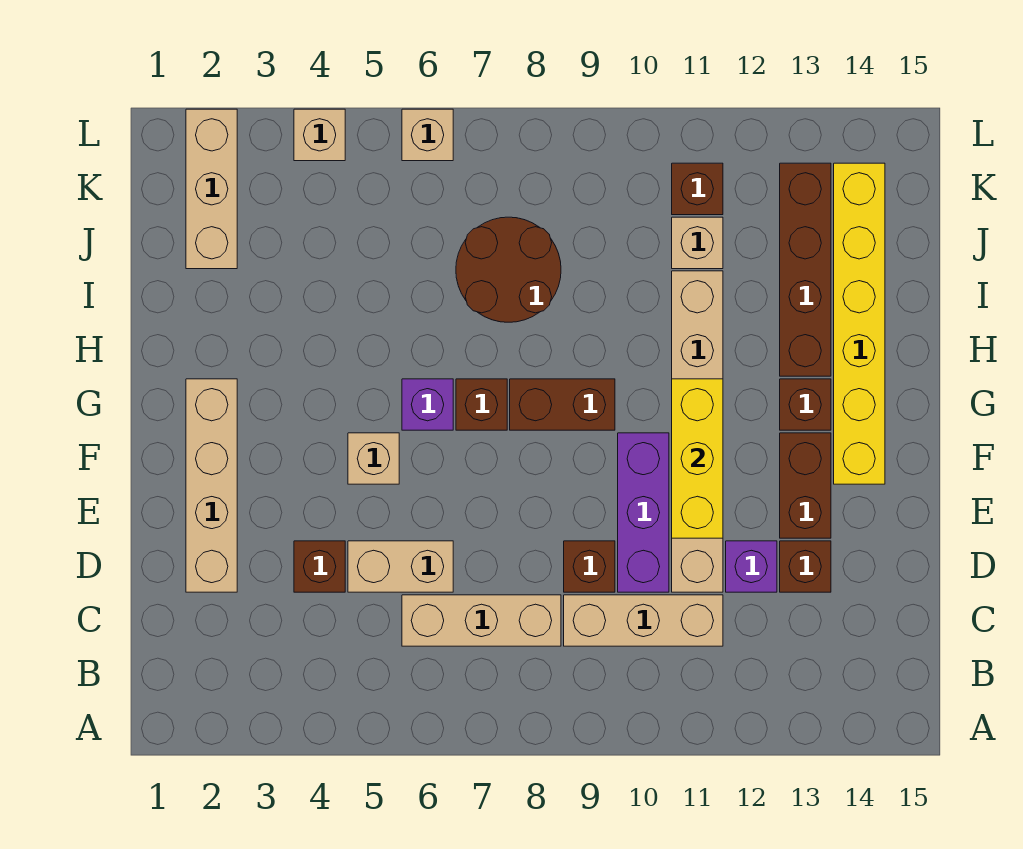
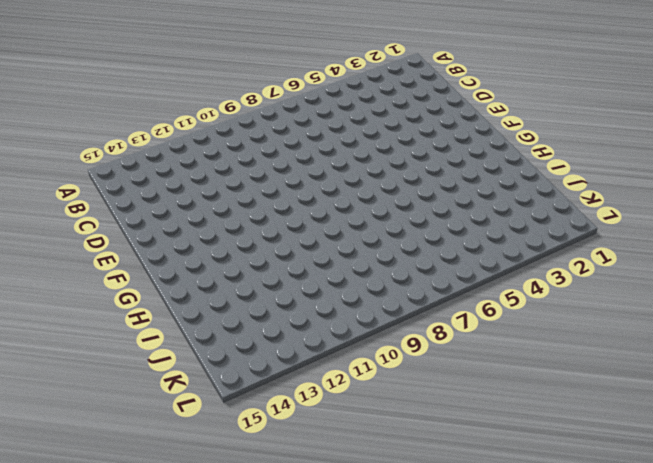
none -> tan brick C6:C8 level 1
none -> tan brick C9:C11 level 1
none -> tan brick D2:G2 level 1

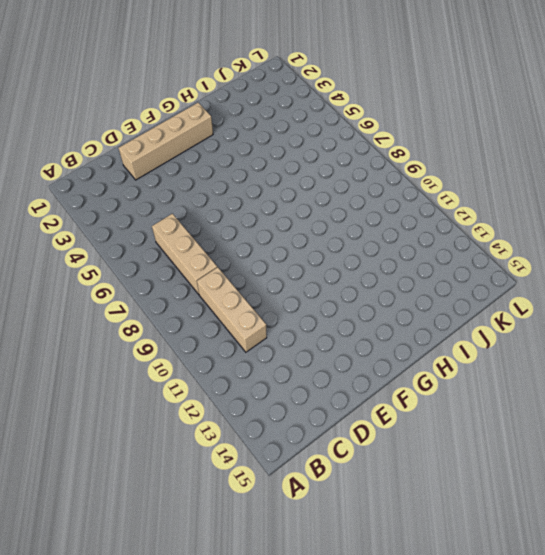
none -> brown brick D4 level 1
none -> tan brick D5:D6 level 1
none -> brown brick D9 level 1

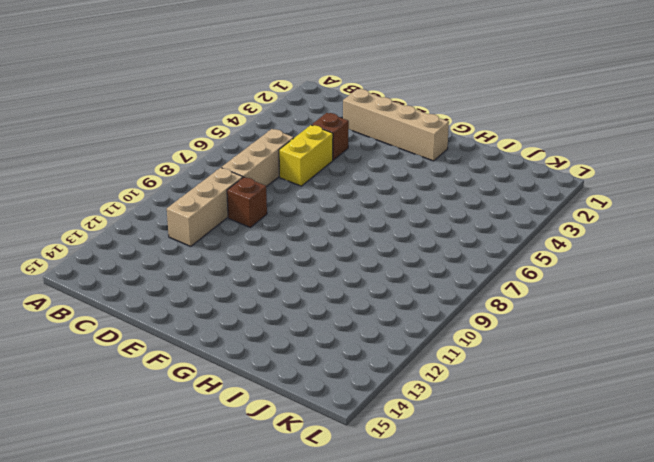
yellow brick D5:D6 level 1 -> tan brick D5:D6 level 1
none -> purple brick D10:F10 level 1
none -> tan brick D11:I11 level 1
none -> purple brick D12 level 1

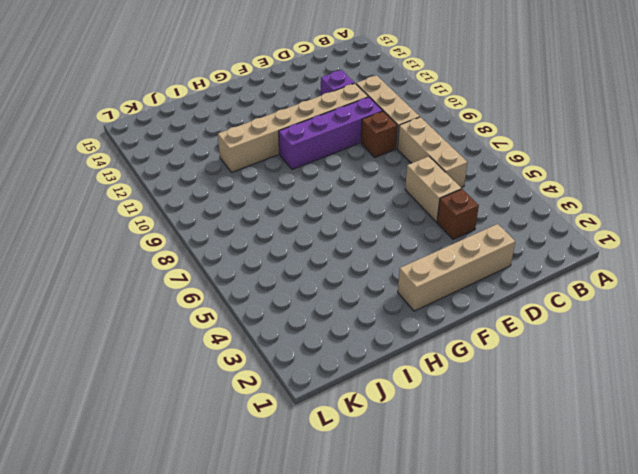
purple brick D10:G10 level 1 -> purple brick D10:F10 level 1
none -> brown brick D13 level 1
none -> brown brick E13:F13 level 1
none -> tan brick F5 level 1

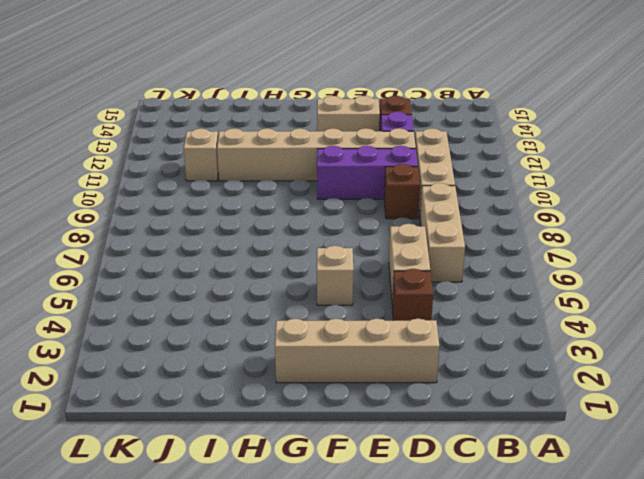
tan brick E13:F13 level 1 -> brown brick E13:F13 level 1
none -> yellow brick F14:K14 level 1
none -> purple brick G6 level 1
none -> brown brick G7 level 1

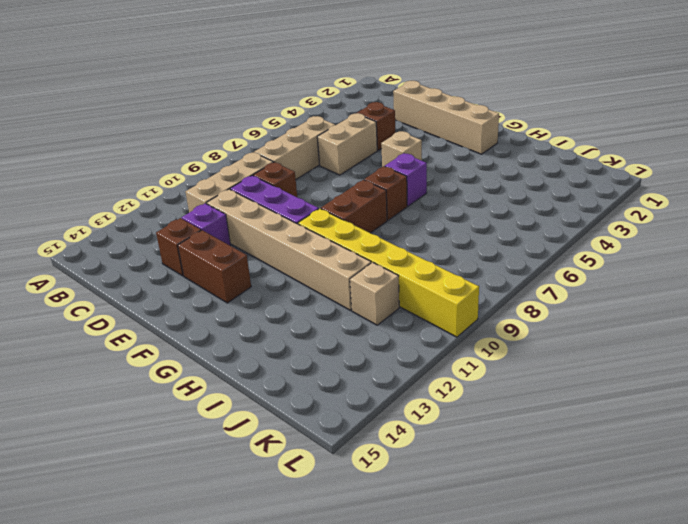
yellow brick G10:L10 level 1 -> yellow brick F14:K14 level 1
none -> brown brick G13 level 1
none -> brown brick H13:K13 level 1
none -> brown round brick I7:J8 level 1

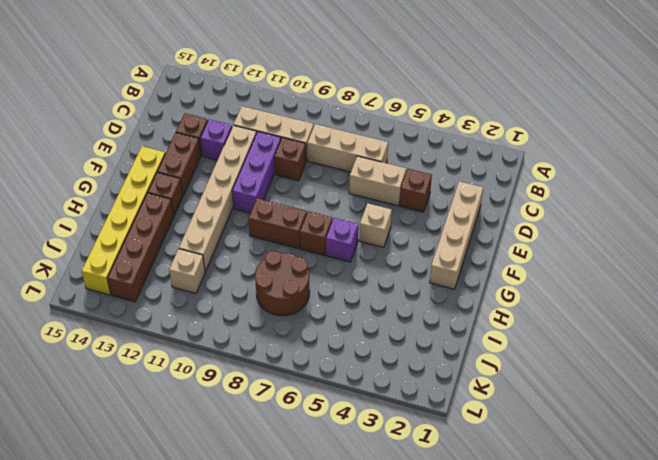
none -> tan brick J2:L2 level 1
none -> brown brick K11 level 1
none -> tan brick L4 level 1

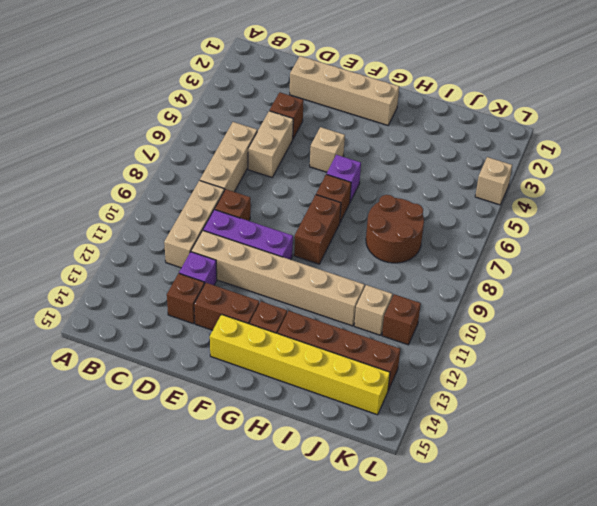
none -> tan brick J2:L2 level 1
none -> tan brick L6 level 1
none -> yellow brick E11:G11 level 2

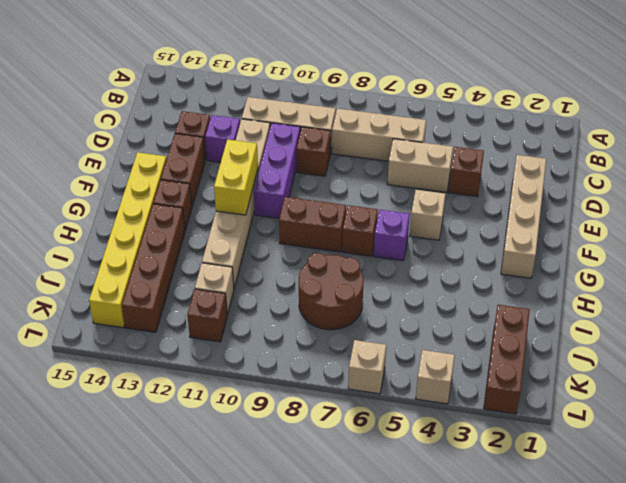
yellow brick F11:G11 level 2 -> yellow brick E11:G11 level 2
brown brick J2:L2 level 1 -> tan brick J2:L2 level 1

